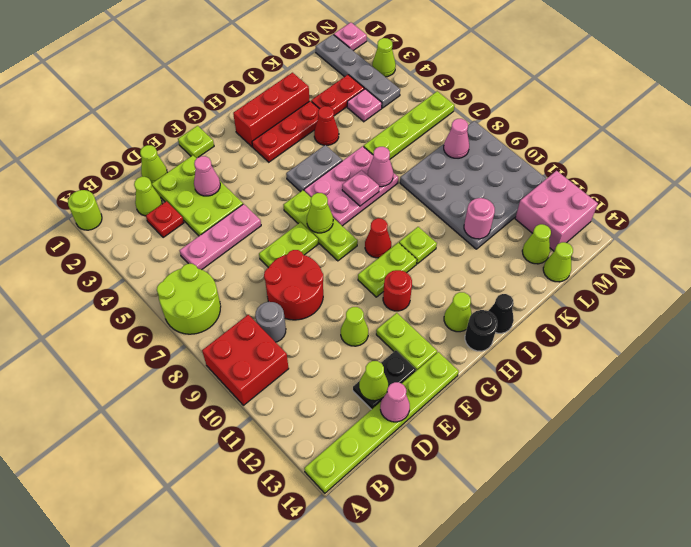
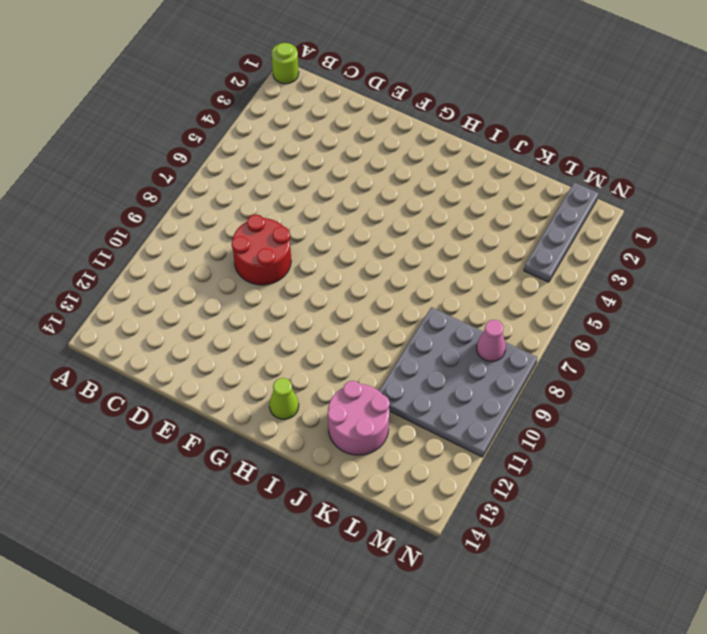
pink round brick J12:K13 level 1 -> none
none -> lime round brick A6:B7 level 1
none -> red brick A9:B10 level 1
none -> lime plate A14:F14 level 1
none -> lime cone C2 level 1

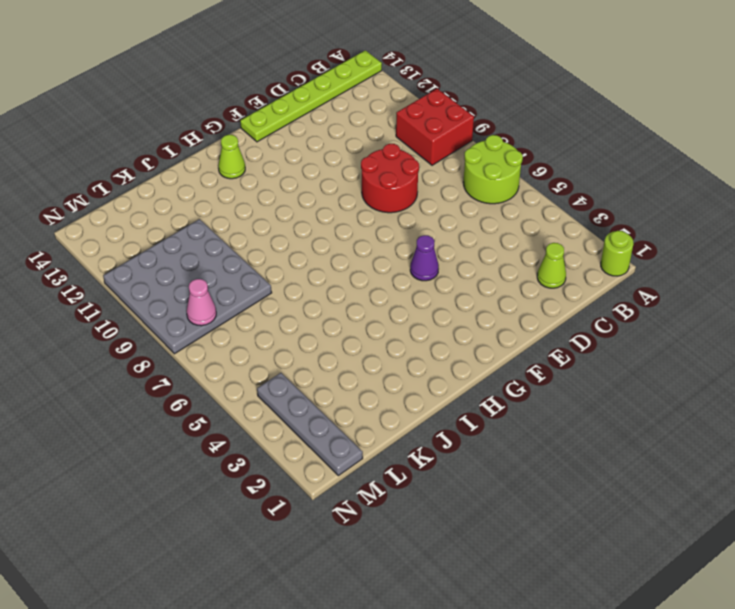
purple cone F5 level 1 -> none
none -> red plate C3 level 1
none -> pink plate C5:E5 level 1
none -> grey round brick C9 level 1
none -> lime cone D1 level 1

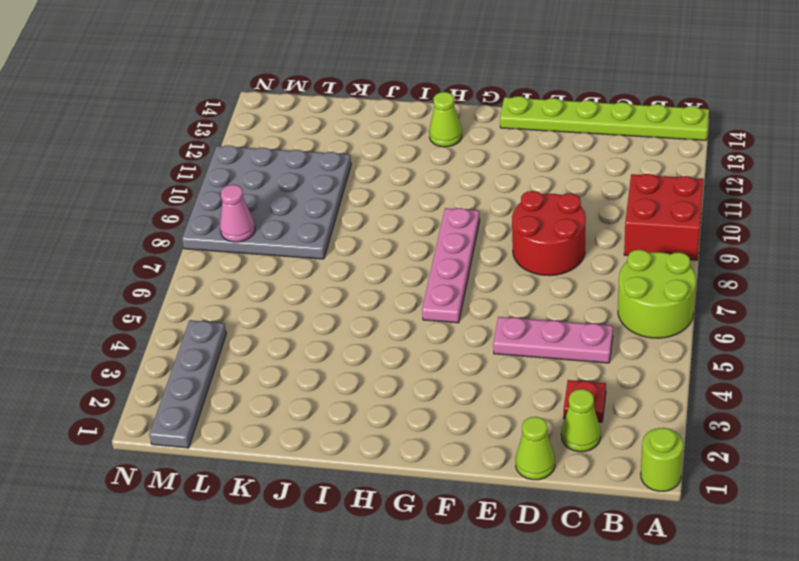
pink plate G6:G9 level 1 -> lime plate G6:G8 level 1
none -> grey round brick C9 level 1
none -> lime plate D2:E4 level 1
none -> black plate D13:E13 level 1
none -> lime plate E7:F7 level 1

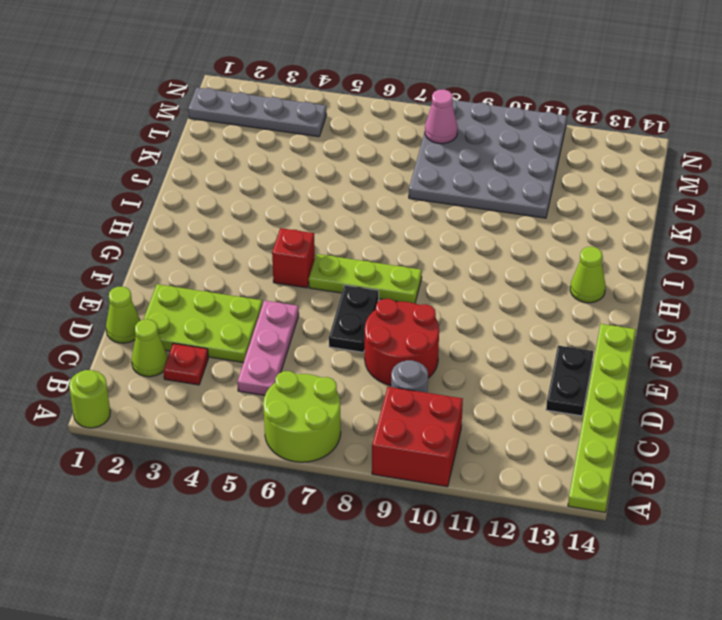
black plate E7:F7 level 1 -> lime plate E7:F7 level 1
red brick G5 level 1 -> none
none -> lime cone E11 level 1
none -> lime plate F1 level 1
none -> lime plate F12:F13 level 1
none -> lime plate G10:H10 level 1

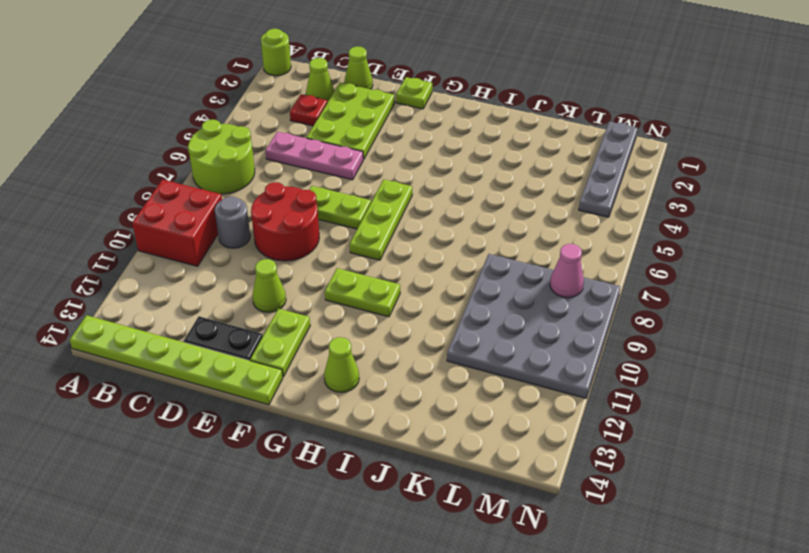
none -> red round brick G11 level 1
none -> red brick H2:J2 level 1
none -> red plate H3:J3 level 1
none -> grey plate H5:I5 level 1

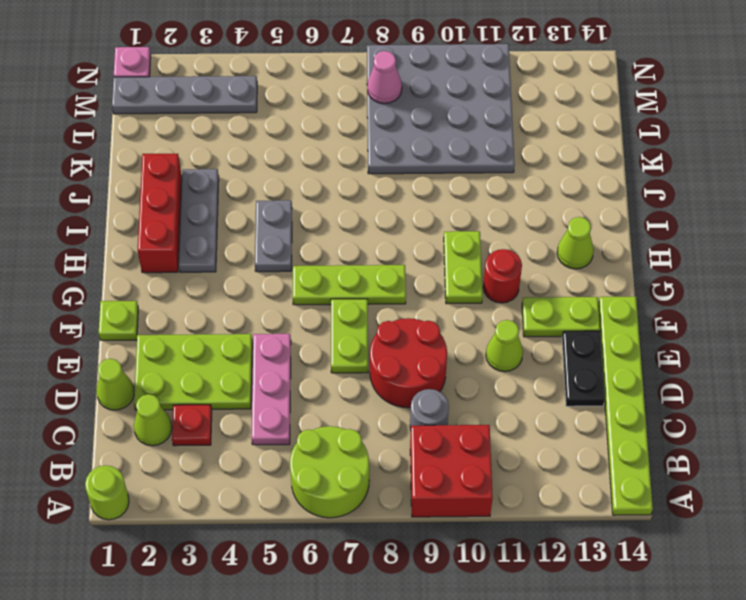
grey plate H3:J3 level 1 -> red plate H3:J3 level 1
none -> pink plate H6:J7 level 1
none -> red cone H9 level 1
none -> black round brick H14 level 1
none -> lime plate I10 level 1

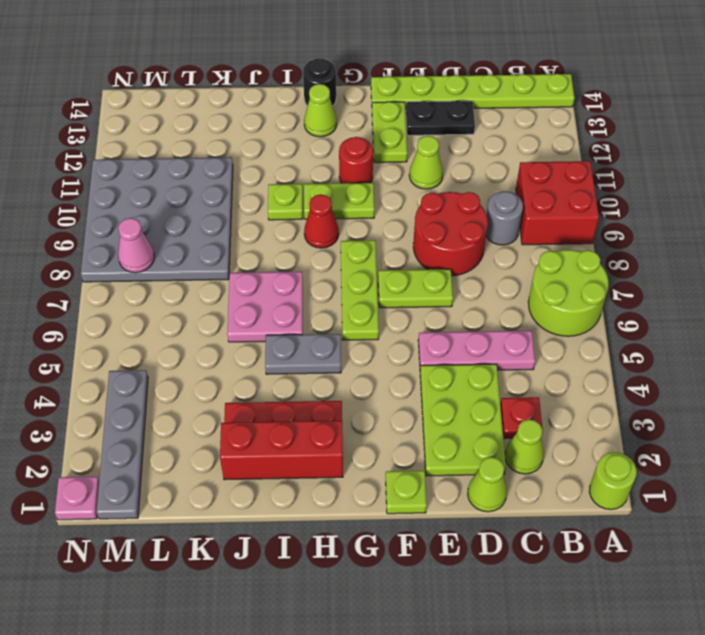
pink plate I6:J7 level 1 -> pink plate H6:J7 level 1
none -> black cone I14 level 1
none -> red cone J4 level 1
none -> red plate K3:L3 level 1
none -> lime plate K6:N6 level 1

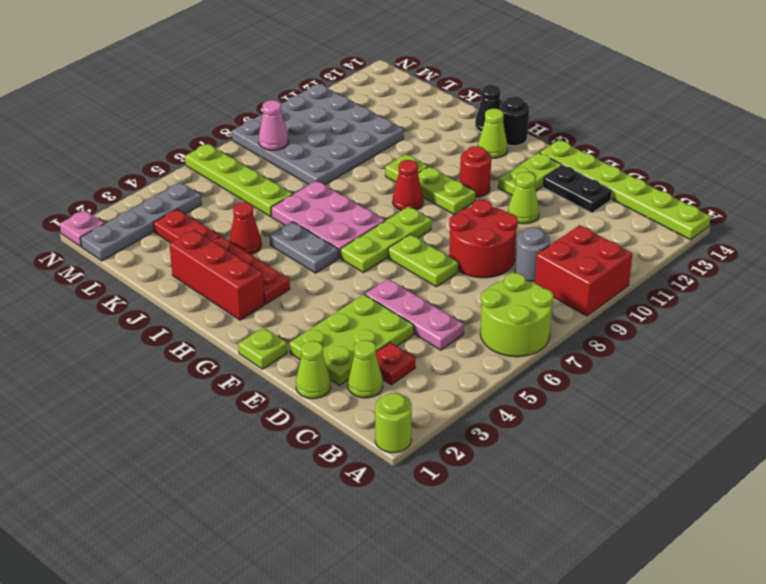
none -> pink plate L4 level 1
none -> lime cone L13 level 1
none -> lime cone L14 level 1
none -> pink brick M12:N13 level 1

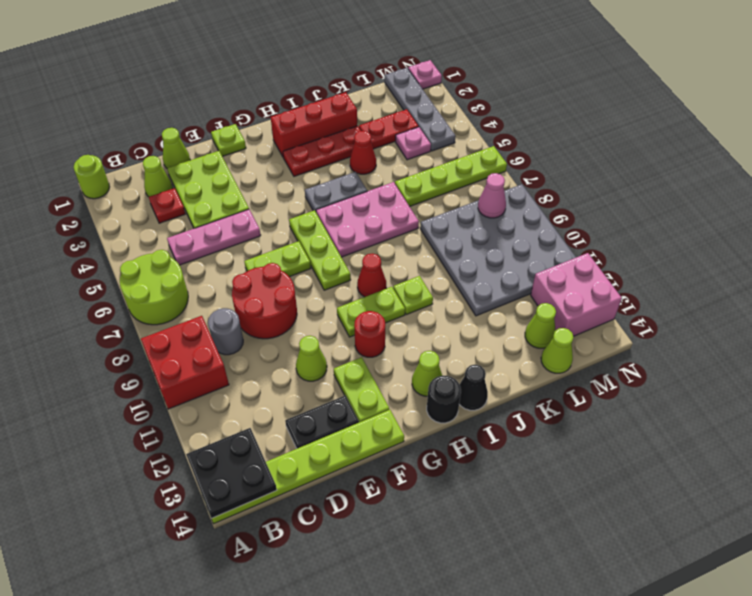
black plate A13:B14 level 2 -> none
none -> lime cone N3 level 1
none -> lime cone D13 level 2
none -> pink cone D14 level 2
none -> pink cone E3 level 2

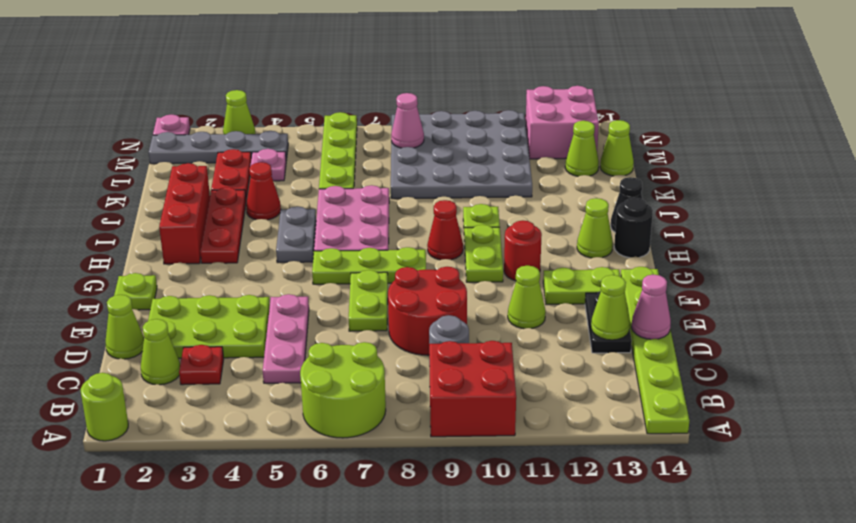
none -> pink cone E3 level 2
none -> lime cone G7 level 2
none -> pink plate I7 level 2
none -> pink cone J7 level 2

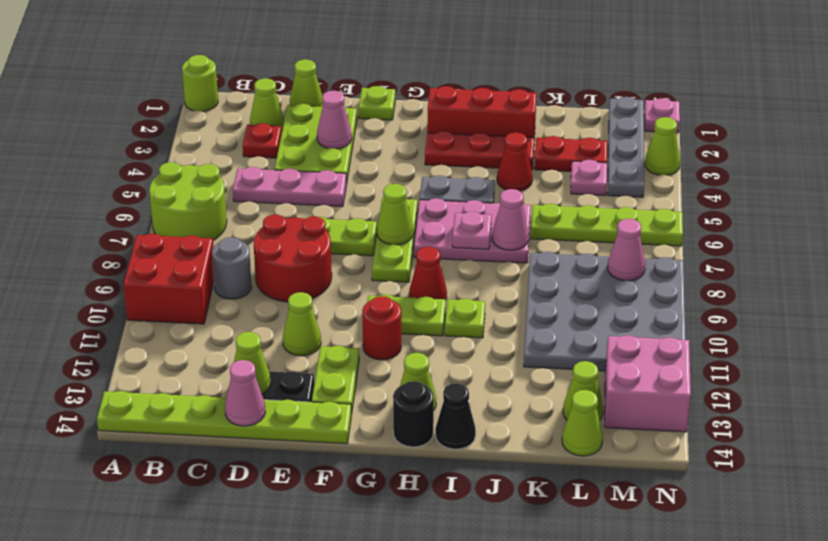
none -> pink round brick K11 level 2

